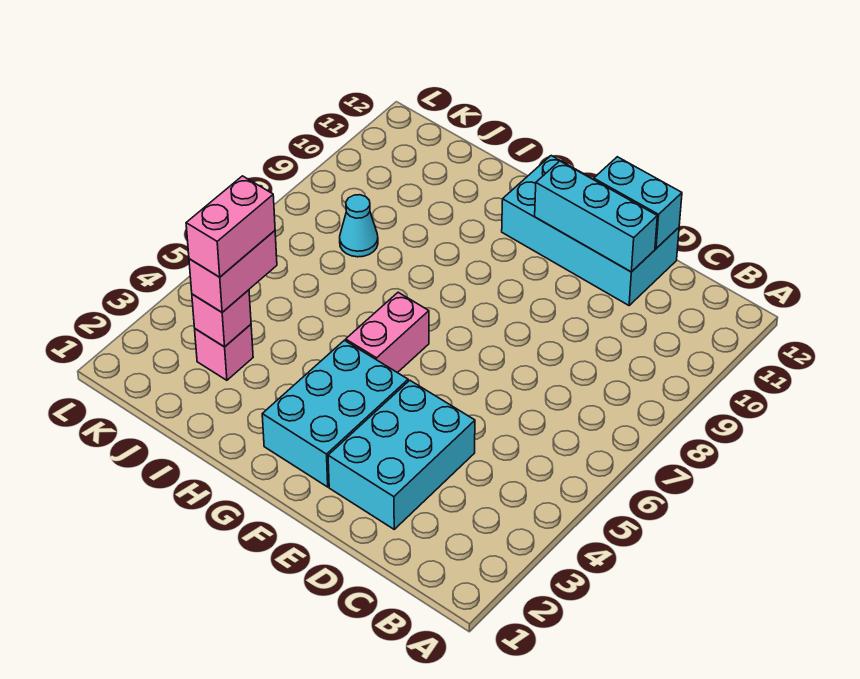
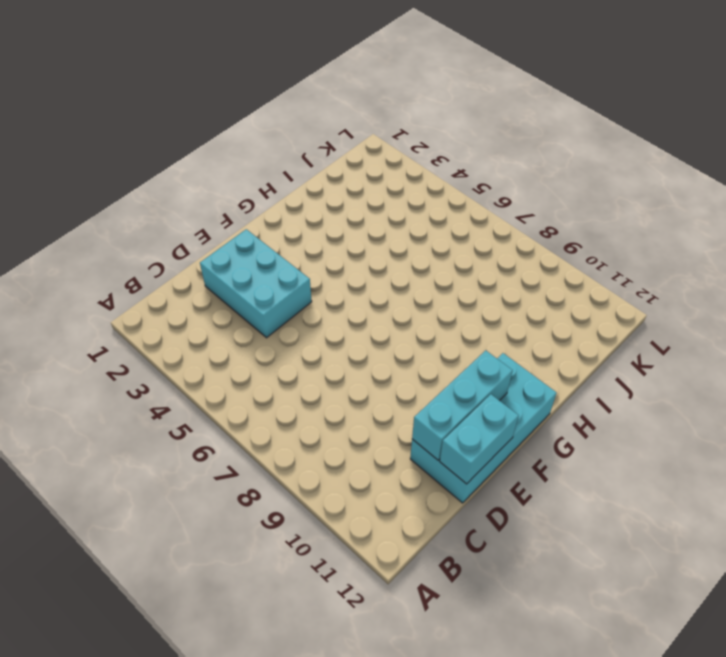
none -> cyan brick F2:G4 level 1
none -> pink brick G5:G6 level 1

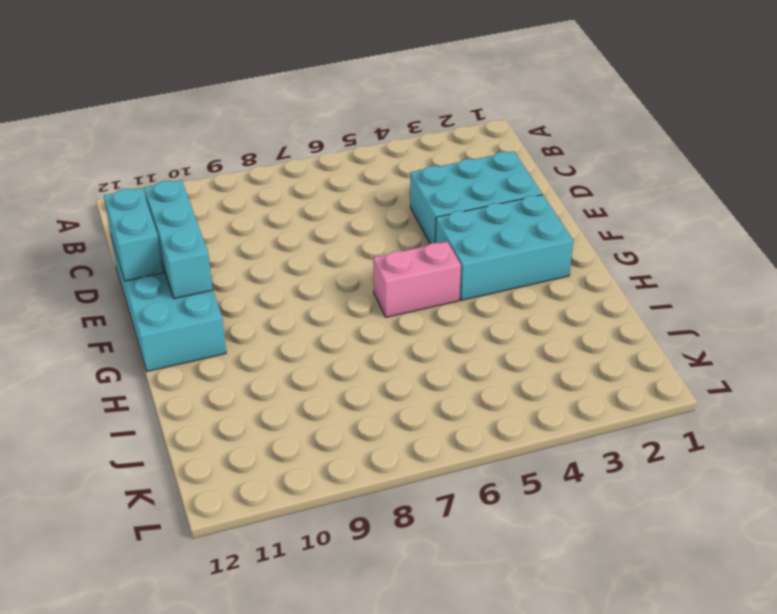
none -> pink brick J3 level 1
none -> cyan cone J8 level 1

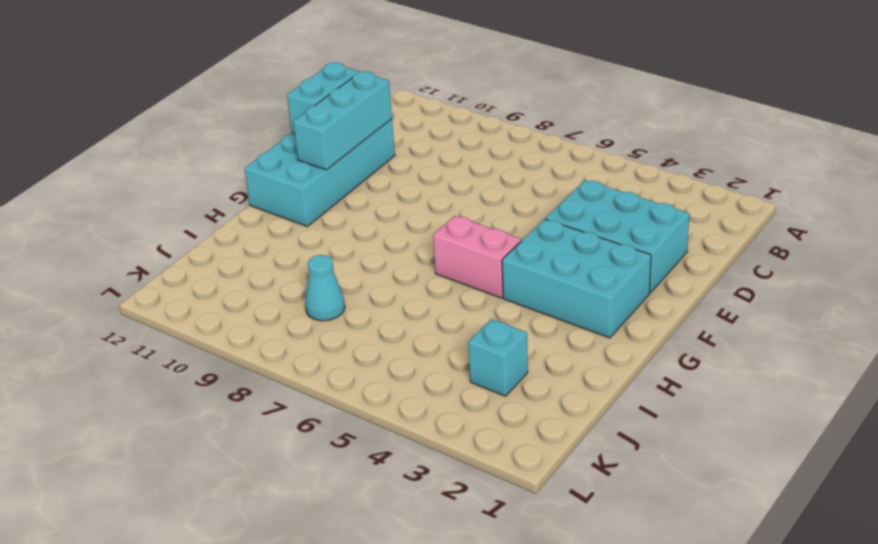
cyan brick J3 level 1 -> pink brick J3 level 1
none -> pink brick J3 level 2
none -> pink brick J3:J4 level 3

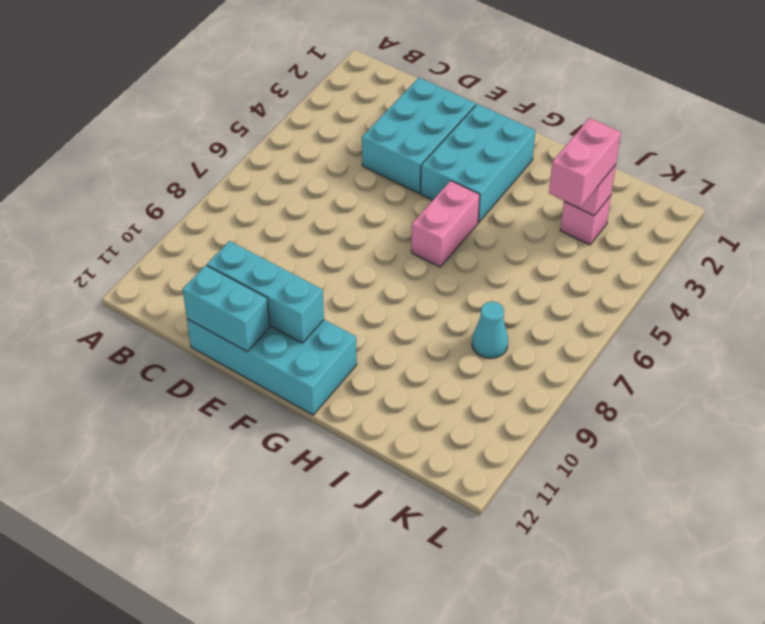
none -> pink brick J3:J4 level 4

